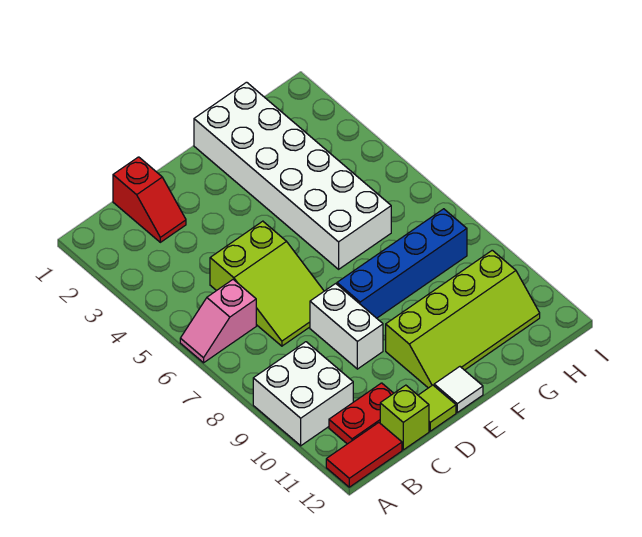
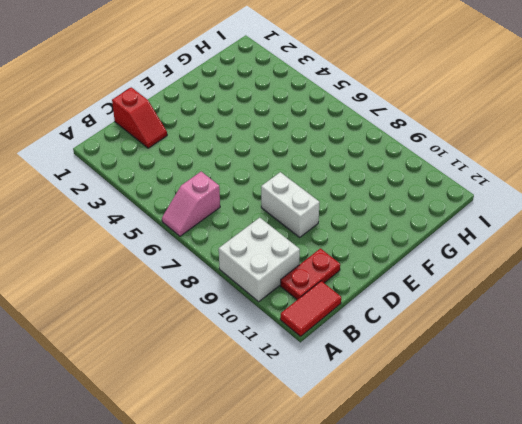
none -> lime slope C5:D7 level 1 top 5
none -> lime brick C12 level 1
none -> lime tile D12 level 1

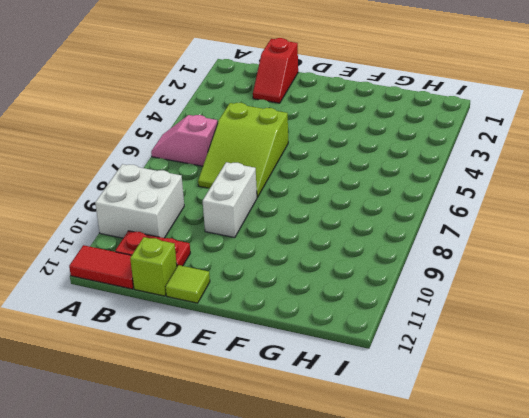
none -> blue brick E8:H8 level 1
none -> lime slope E10:H11 level 1 top 10
none -> white tile E12 level 1

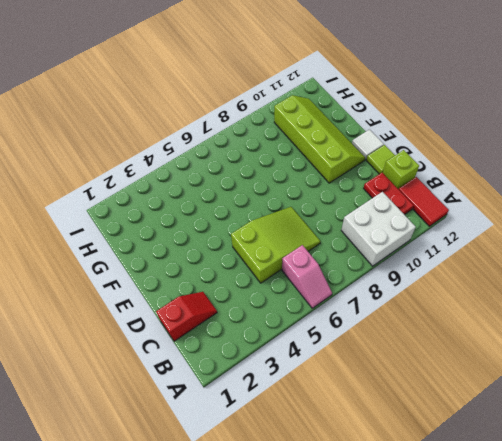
none -> white brick D8:D9 level 1
none -> blue brick E8:H8 level 1
none -> white brick F1:G6 level 1

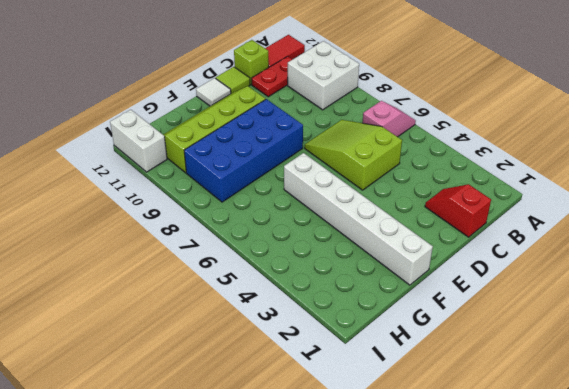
blue brick E8:H9 level 1 -> blue brick E8:H8 level 1
white brick F1:F6 level 1 -> white brick F1:G6 level 1
white brick I11:I12 level 1 -> white brick D8:D9 level 1

